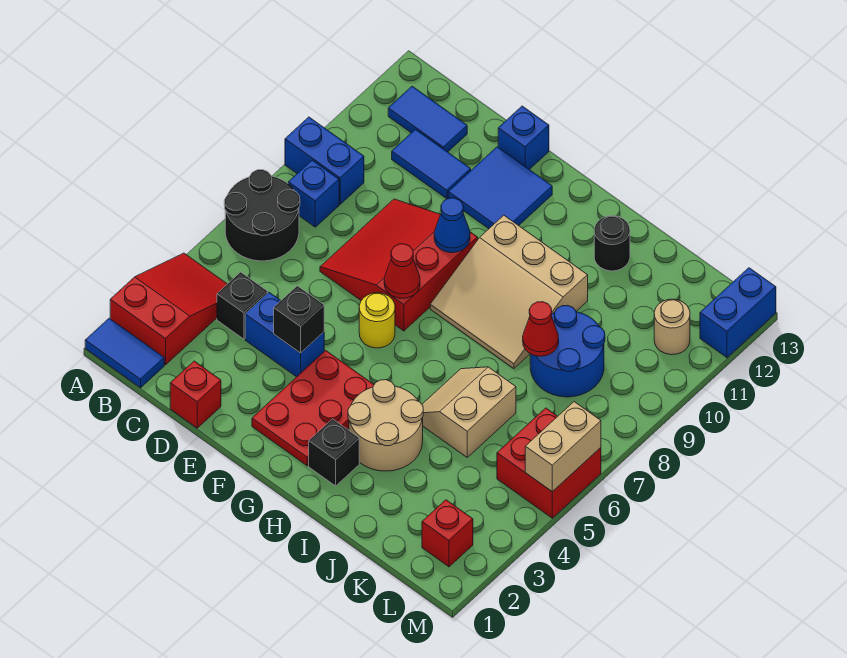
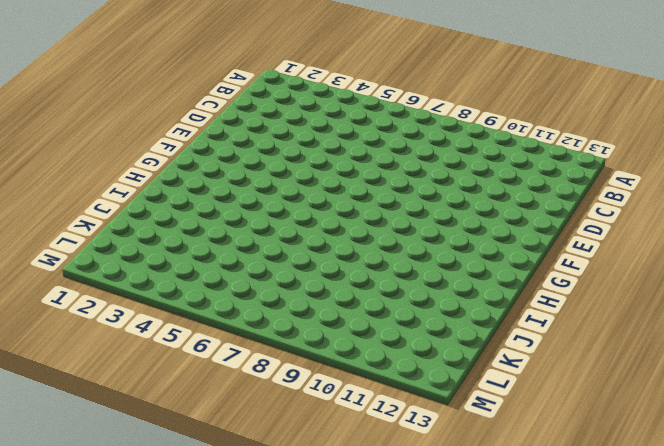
none -> blue tile A1:B1 level 1
none -> red slope A2:B4 level 1 top 2
none -> black round brick A6:B7 level 1
none -> blue brick A9:B9 level 1

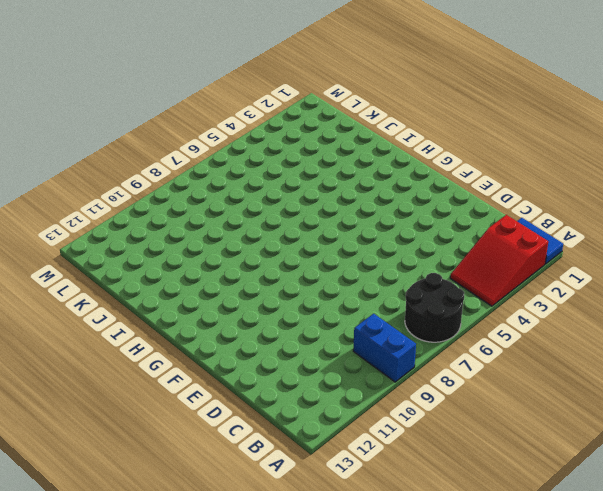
none -> blue brick B8 level 1
none -> blue tile B12:C12 level 1
none -> black brick C4 level 1
none -> blue tile C11:D11 level 1

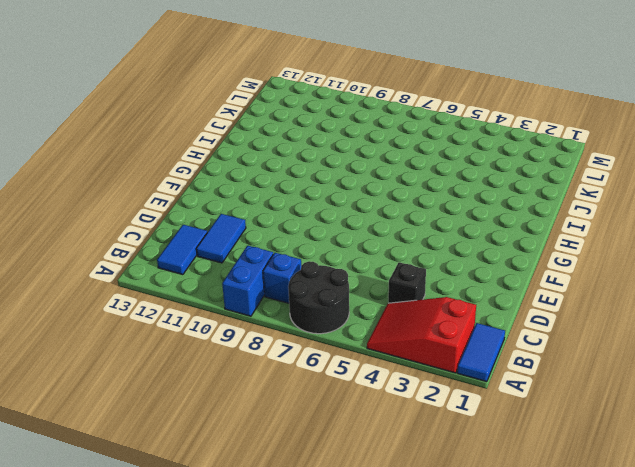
none -> red brick D1 level 1
none -> blue brick D4:E4 level 1
none -> red slope D7:F9 level 1 top F
none -> blue tile E11:F12 level 1

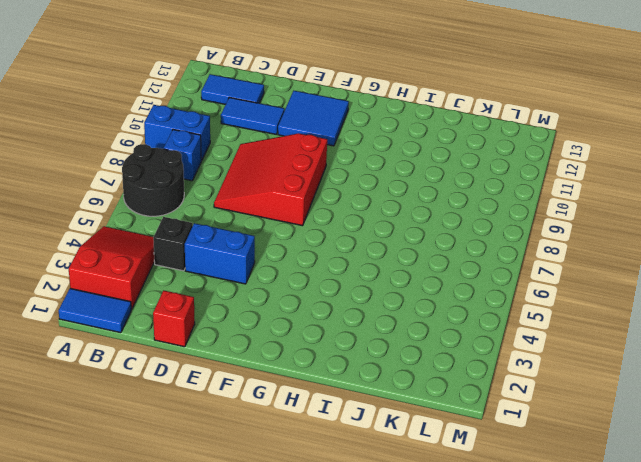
none -> blue brick E13 level 1
none -> red plate F2:G4 level 1
none -> yellow round brick F6 level 1
none -> tan slope G8:I10 level 1 top 10

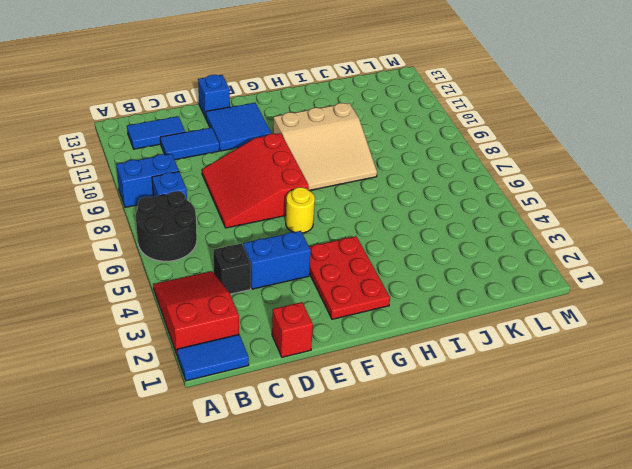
none -> black brick H2 level 1
none -> tan round brick H3:I4 level 1
none -> tan slope I5:J6 level 1 top J
none -> black round brick I12 level 1

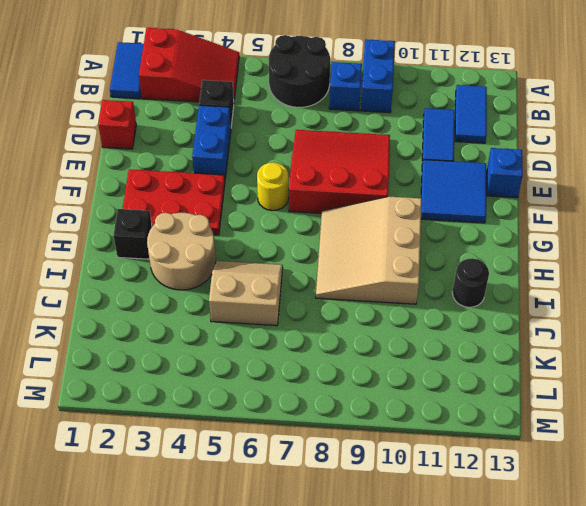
none -> blue round brick J8:K9 level 1
none -> red brick L2 level 1
none -> red brick L5:M6 level 1
none -> tan round brick L11 level 1

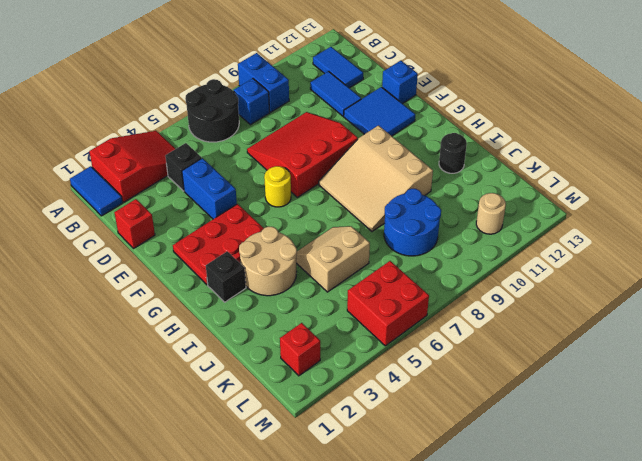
none -> blue brick M12:M13 level 1
none -> black brick E4 level 2
none -> red cone F7 level 2
none -> blue cone F9 level 2

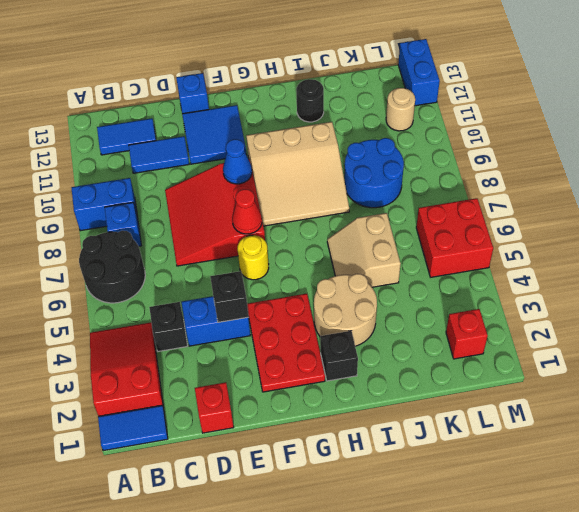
none -> red cone J8 level 2
none -> tan brick M5:M6 level 2

